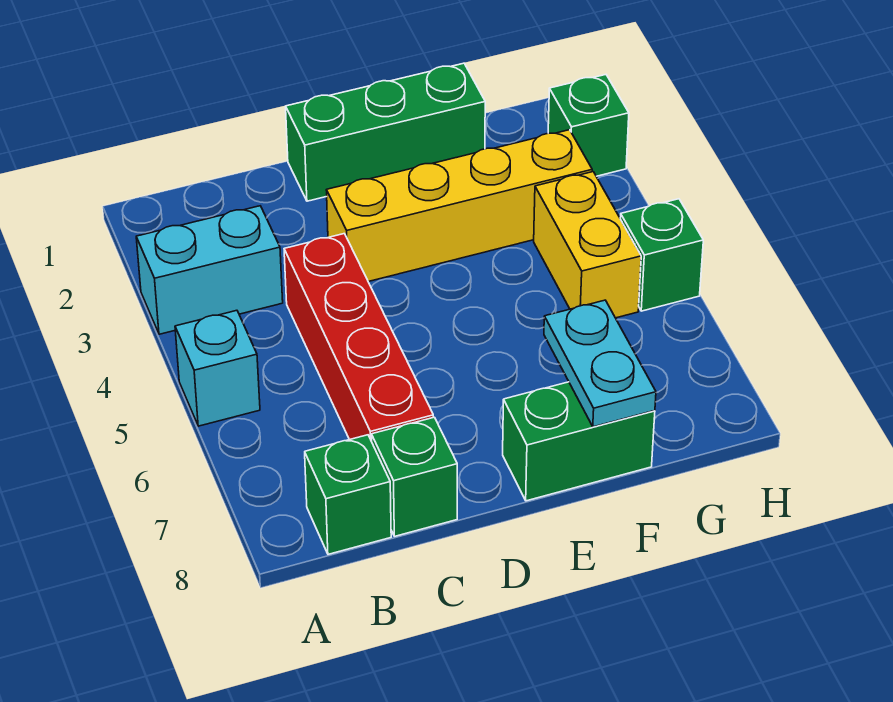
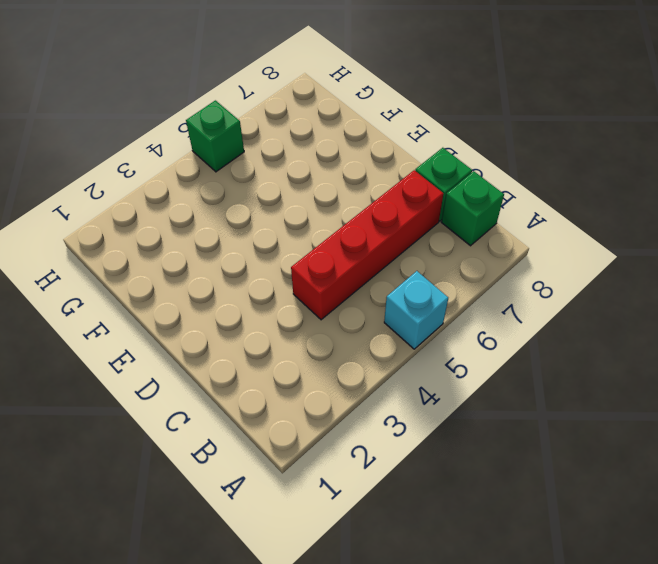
none -> cyan brick A3:B3 level 1
none -> green brick D1:F1 level 1
none -> yellow brick D3:G3 level 1

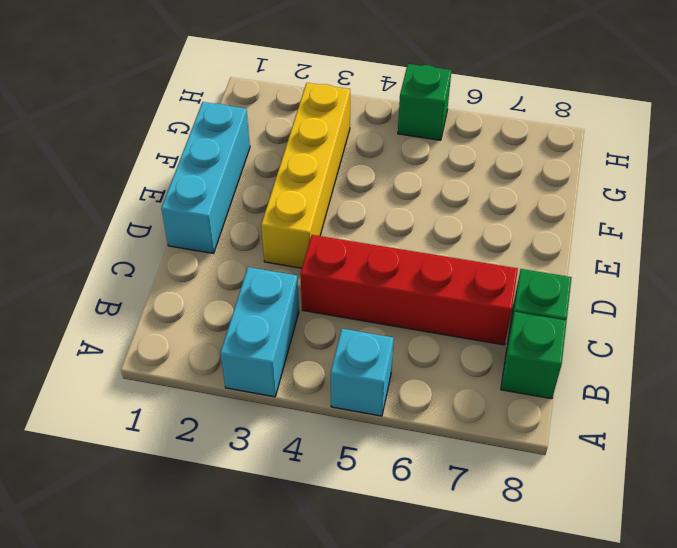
cyan brick D1:F1 level 1 -> green brick D1:F1 level 1
none -> green brick E8:F8 level 1
none -> yellow brick G4:G5 level 1
none -> green brick H2 level 1

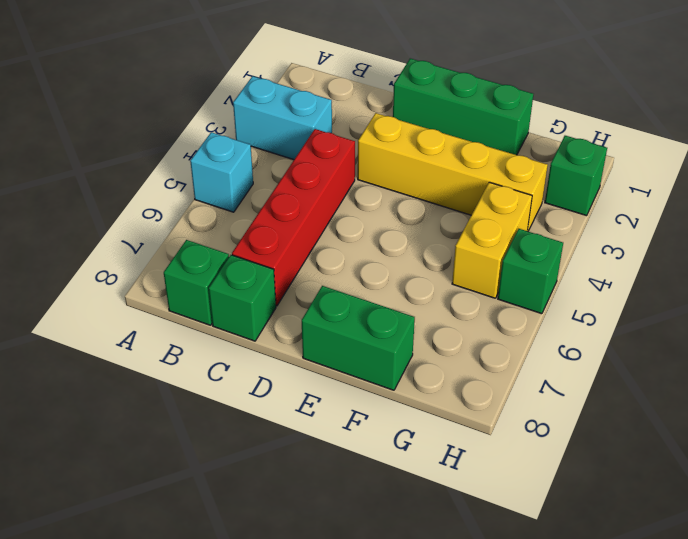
none -> cyan plate F7:F8 level 2

